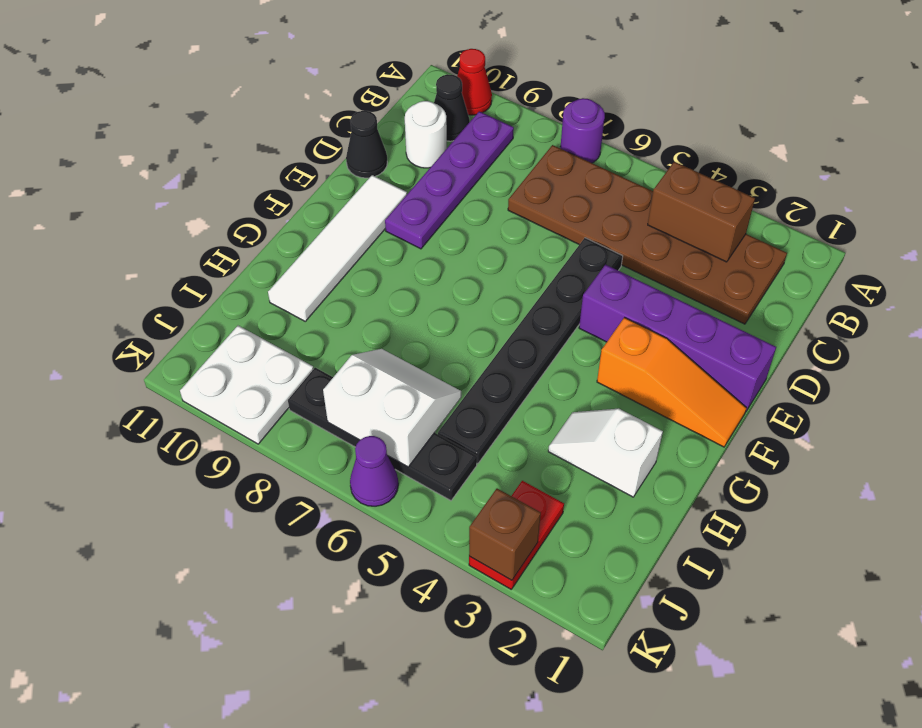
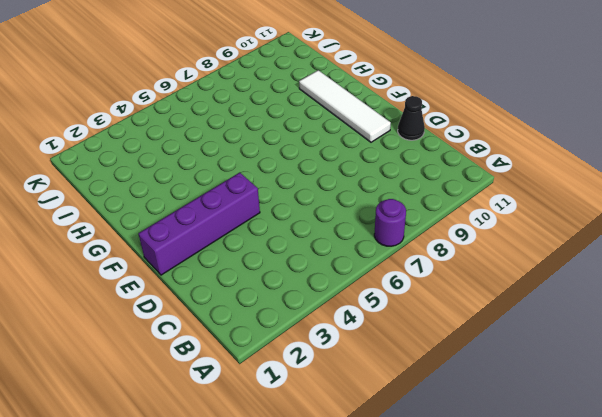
none -> red cone A10 level 1
none -> brown plate B2:C7 level 1
none -> purple plate B9:E9 level 1

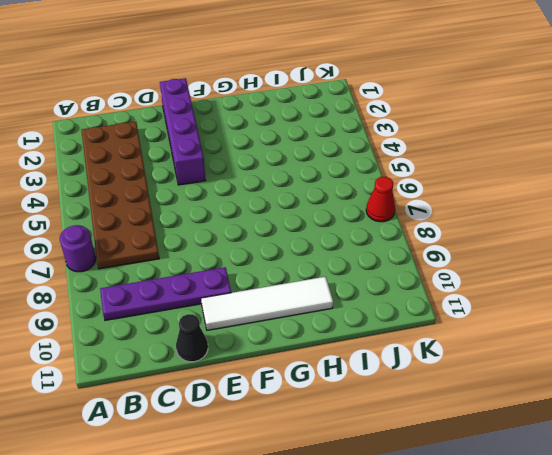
red cone K7 level 1 -> red cone A10 level 1
none -> black cone B10 level 1
none -> white round brick C10 level 1
none -> black plate D5:I5 level 1

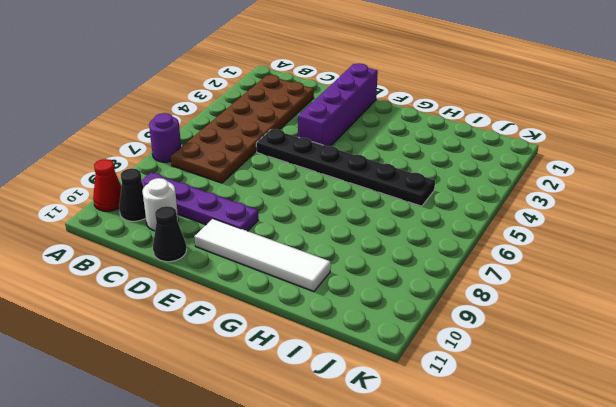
none -> orange slope F1:F3 level 1 top 3
none -> white slope H2:H3 level 1 top 2
none -> red plate J3:K3 level 1

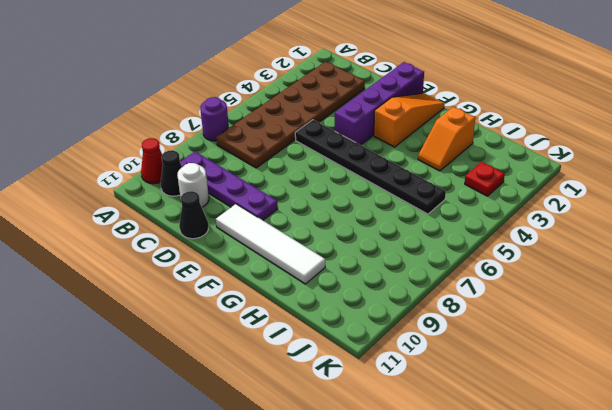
orange slope H2:H3 level 1 top 2 -> white slope H2:H3 level 1 top 2
red plate J3 level 1 -> red plate J3:K3 level 1
none -> black plate J5:J8 level 1
none -> white plate J9:K10 level 1
none -> purple cone K6 level 1

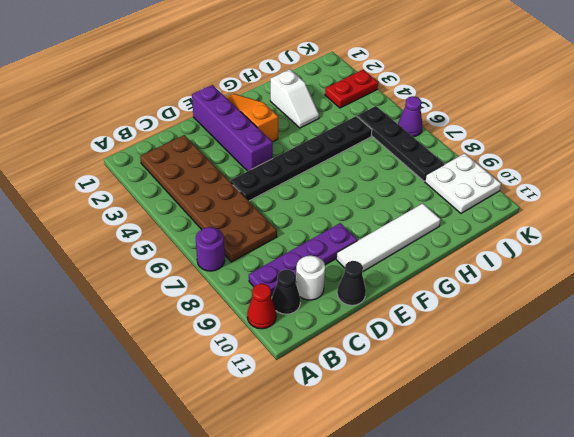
none -> brown brick B3:B4 level 2
none -> white slope I6:J7 level 2 top J
none -> brown brick K3 level 2

